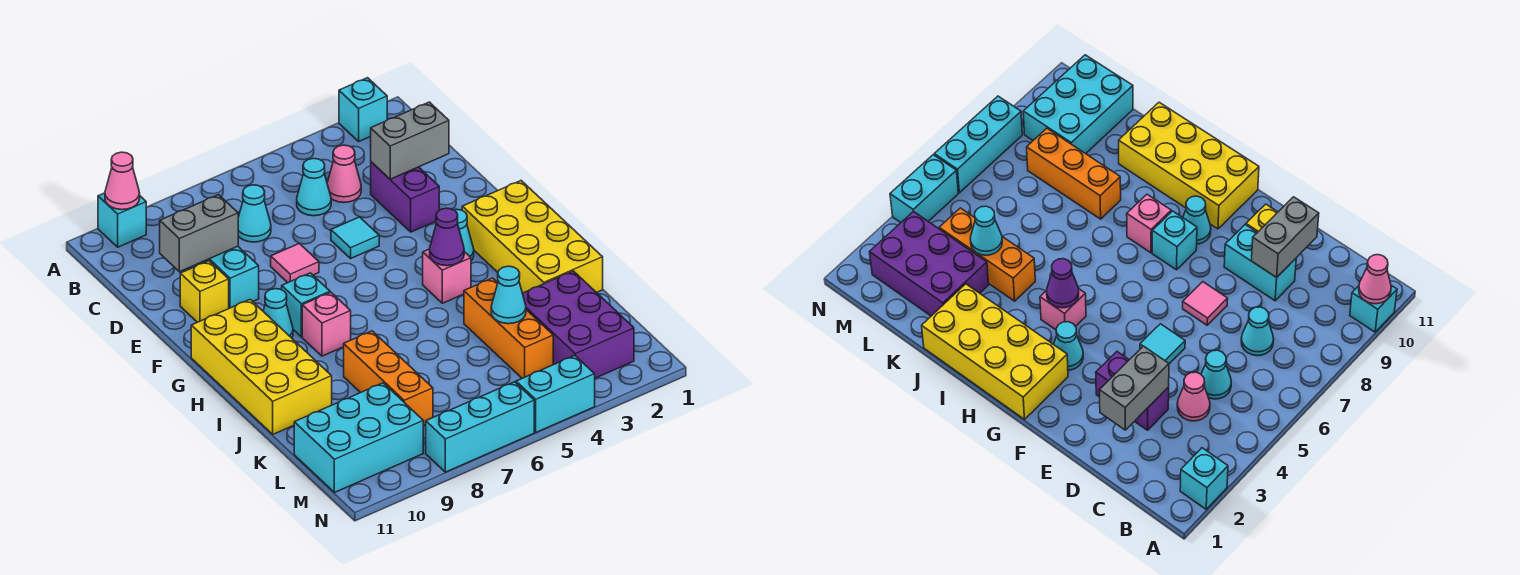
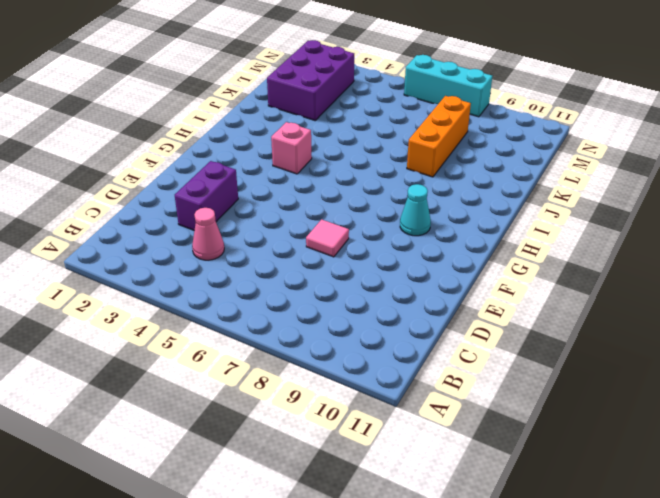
none -> cyan brick A2 level 1
none -> cyan brick A10 level 1
none -> cyan cone C5 level 1

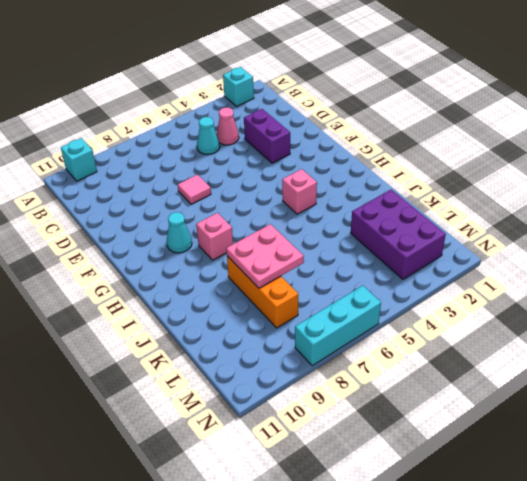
pink plate J7:K8 level 2 -> none
none -> cyan cone C7 level 1
none -> cyan brick D9:E9 level 1
none -> cyan tile E5 level 1

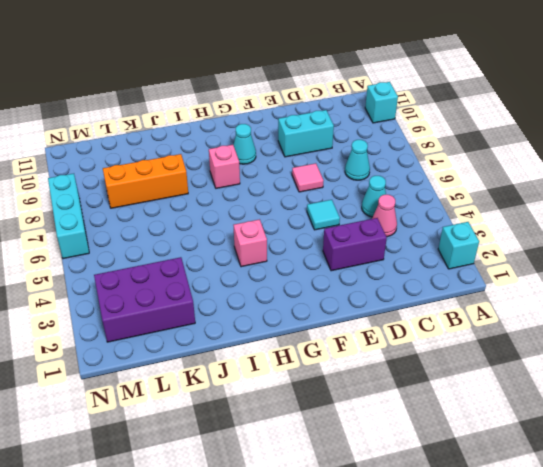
none -> yellow brick E10 level 1
none -> yellow brick G1:J2 level 1
none -> cyan cone G3 level 1

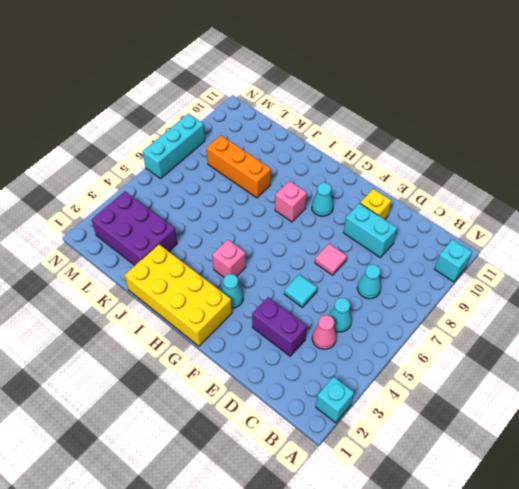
none -> cyan brick G8 level 1
none -> yellow brick G10:J11 level 1
none -> orange brick J4:L4 level 1

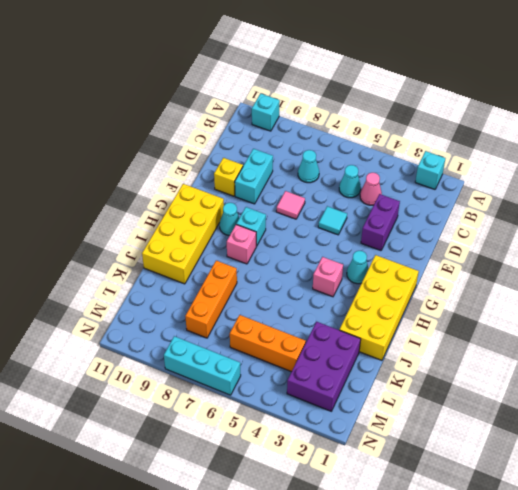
orange brick L4:L6 level 1 -> orange brick J4:L4 level 1
none -> cyan brick L9:M11 level 1
none -> cyan brick N4:N5 level 1
none -> pink cone A10 level 2

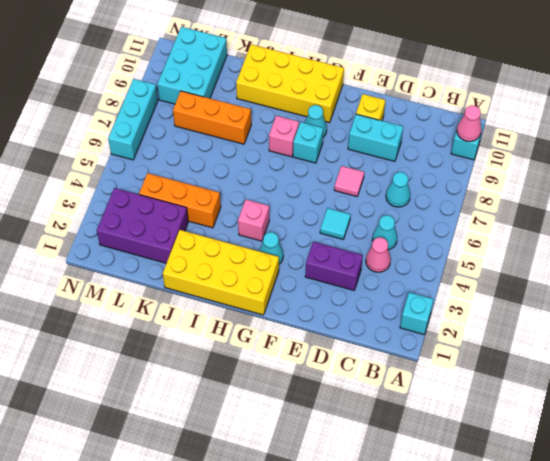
none -> cyan brick N4:N5 level 1
none -> grey brick D2:D3 level 2
none -> grey brick D9:D10 level 2

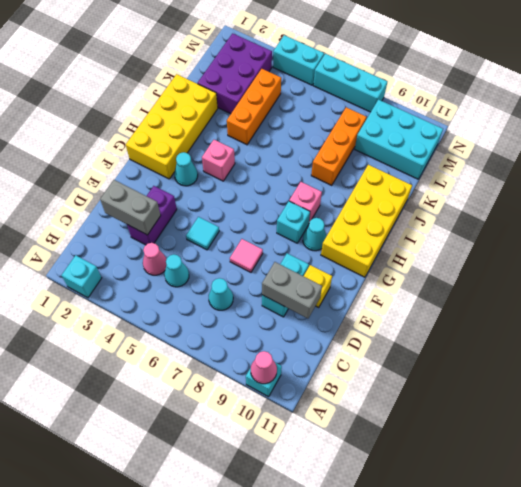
none -> purple cone H4 level 2
none -> cyan cone K4 level 2

